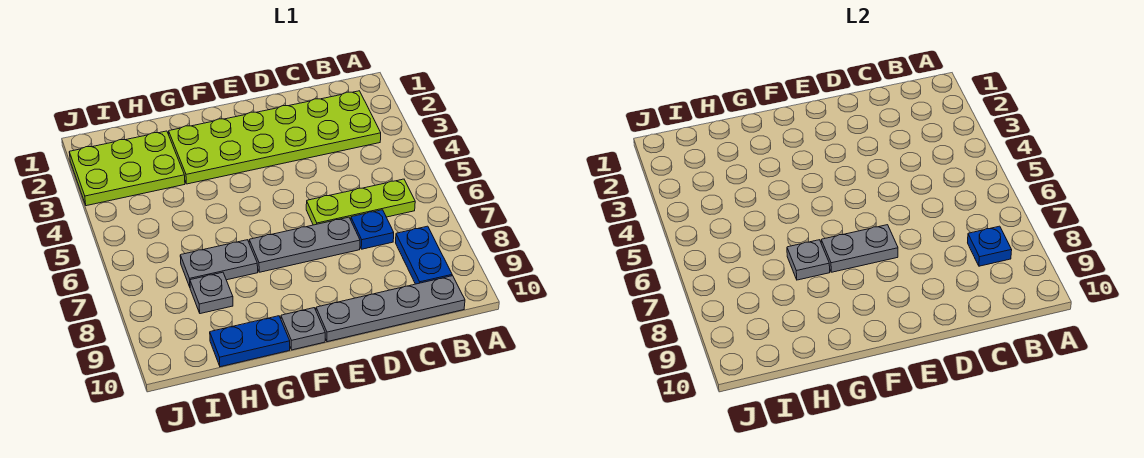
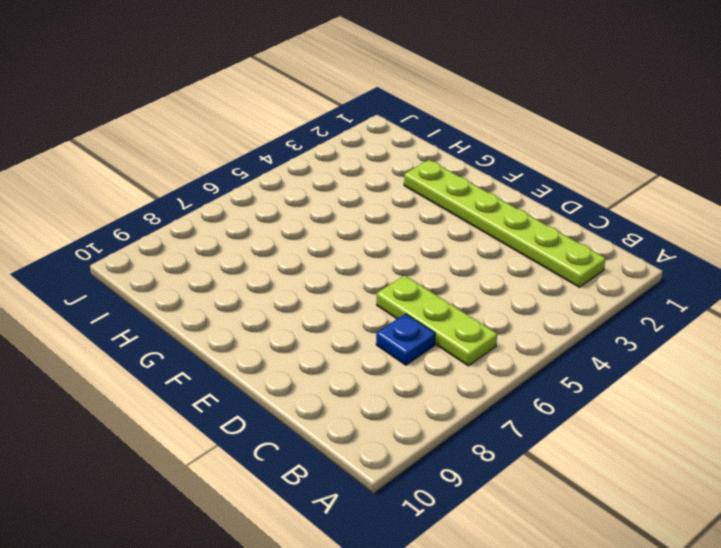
lime plate B2:G2 level 1 -> lime plate B2:G3 level 1
none -> blue plate B8:B9 level 1
none -> grey plate B10:E10 level 1
none -> grey plate D7:F7 level 1

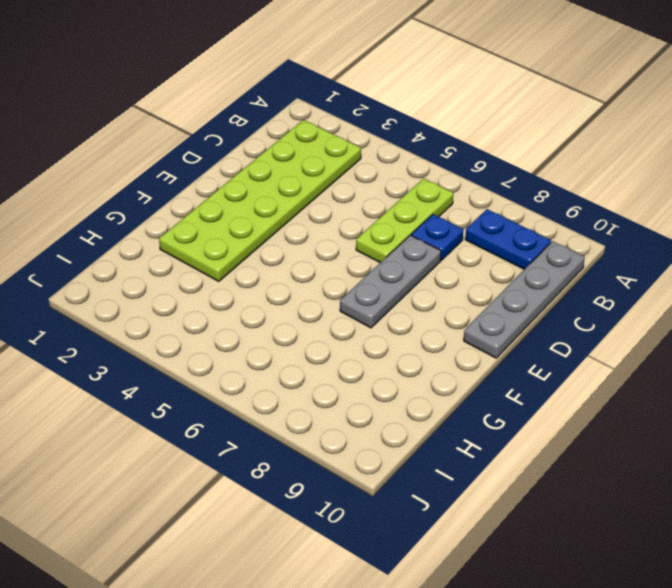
none -> grey plate F10 level 1
none -> grey plate G7:H7 level 1
none -> blue plate G10:H10 level 1

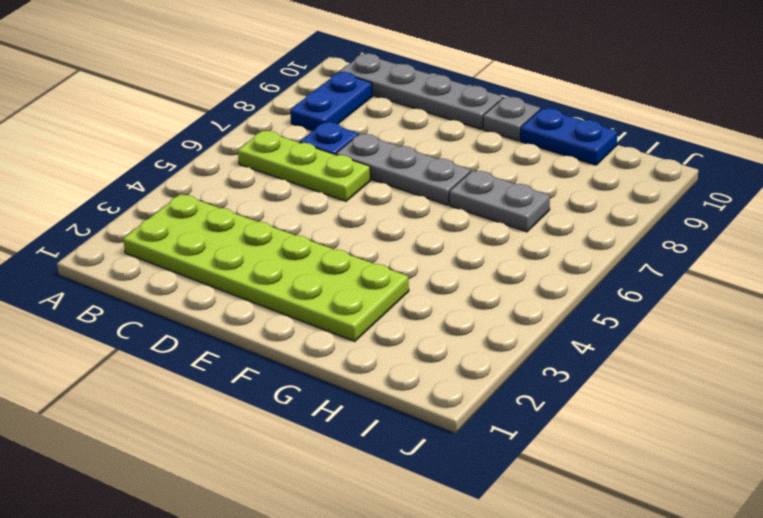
none -> lime plate H2:J3 level 1
none -> grey plate H8 level 1
none -> blue plate B8 level 2

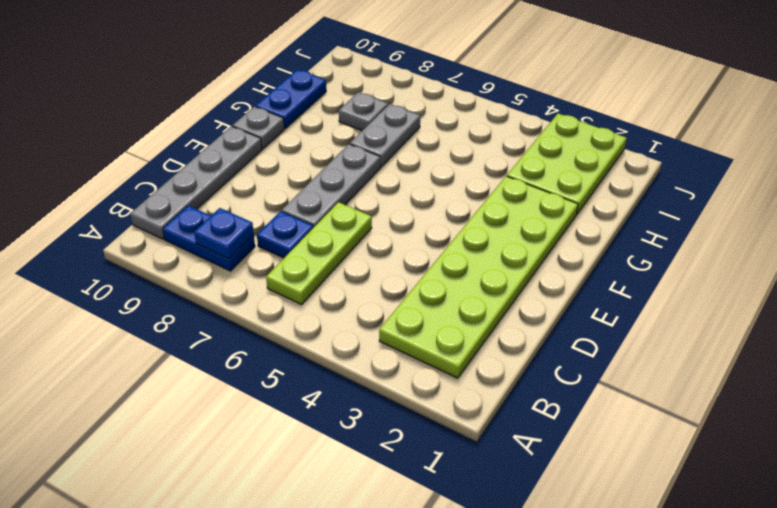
none -> grey plate E7:F7 level 2
none -> grey plate G7 level 2

